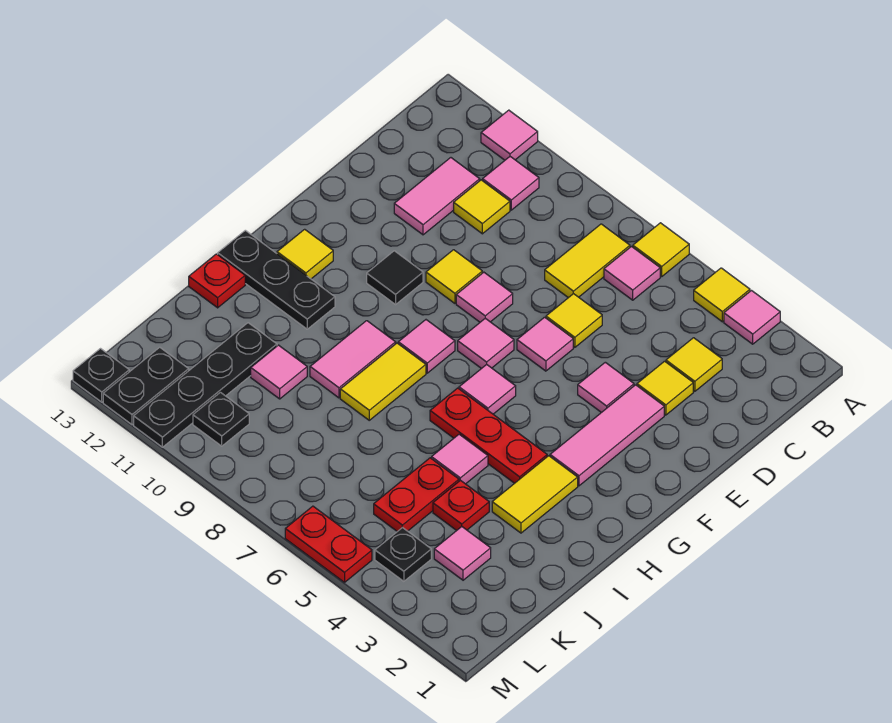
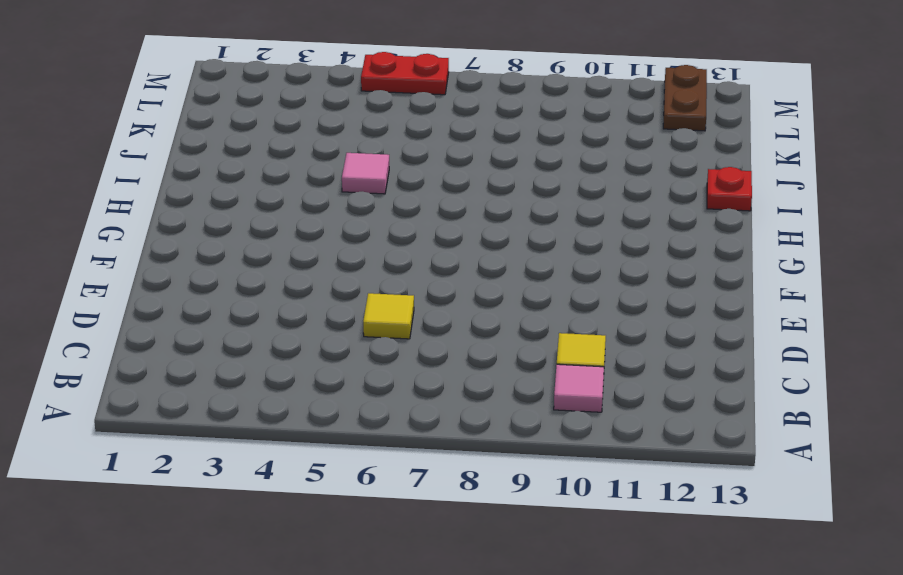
brown plate L12:M12 level 1 -> black plate L12:M12 level 1
none -> pink tile A3 level 1
none -> yellow tile A4 level 1
none -> yellow tile A6 level 1
none -> pink tile A11 level 1

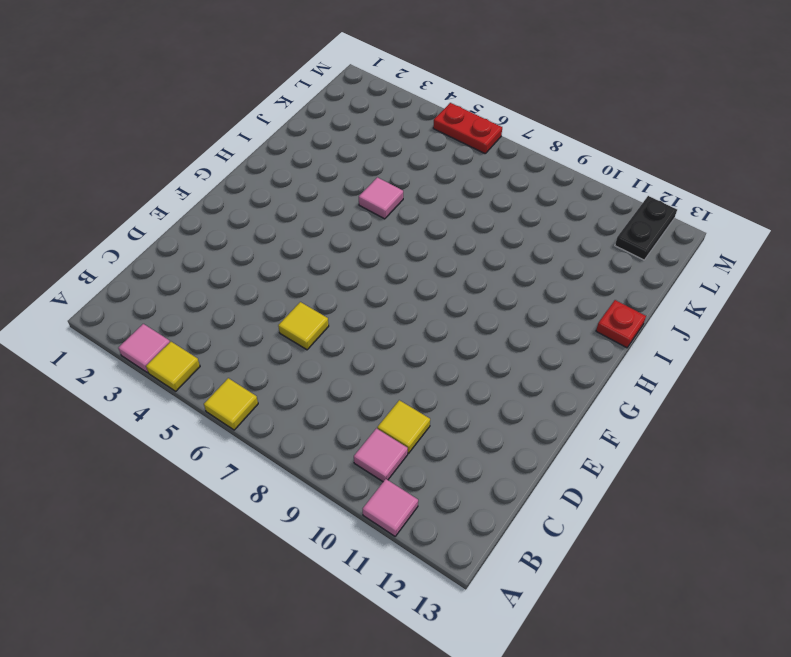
none -> pink tile B6 level 1
none -> yellow tile B7:C7 level 1
none -> yellow tile C3 level 1
none -> pink tile C11:D11 level 1

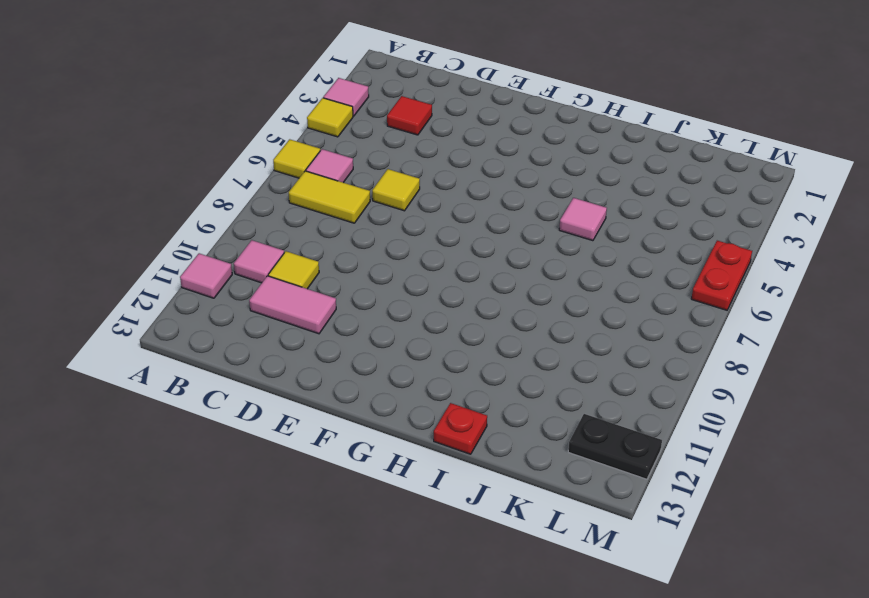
red tile C3 level 1 -> yellow tile C3 level 1
none -> yellow tile D3 level 1
none -> pink tile E3:G3 level 1
none -> pink tile E4 level 1
none -> pink tile E6 level 1

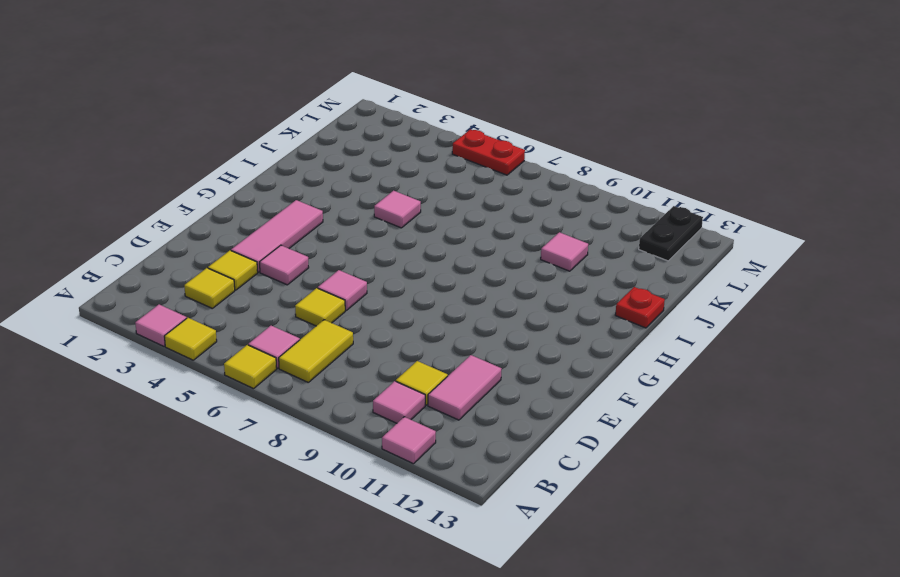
none -> pink tile E8 level 1
none -> yellow tile E9 level 1
none -> pink tile F7 level 1
none -> black tile F10 level 1

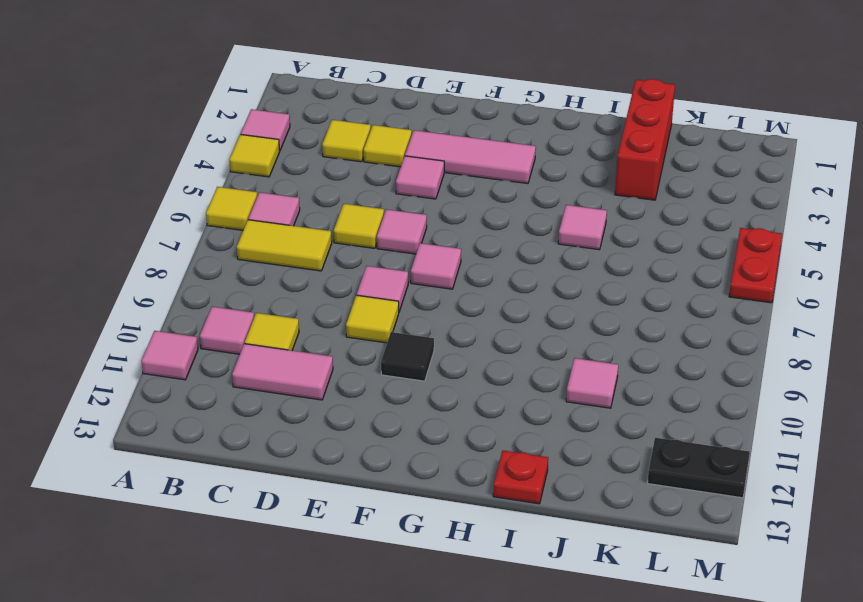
red brick J1:J3 level 1 -> none
none -> pink tile G6 level 1
none -> pink tile G8 level 1
none -> yellow tile G12 level 1
none -> yellow tile H3:I3 level 1

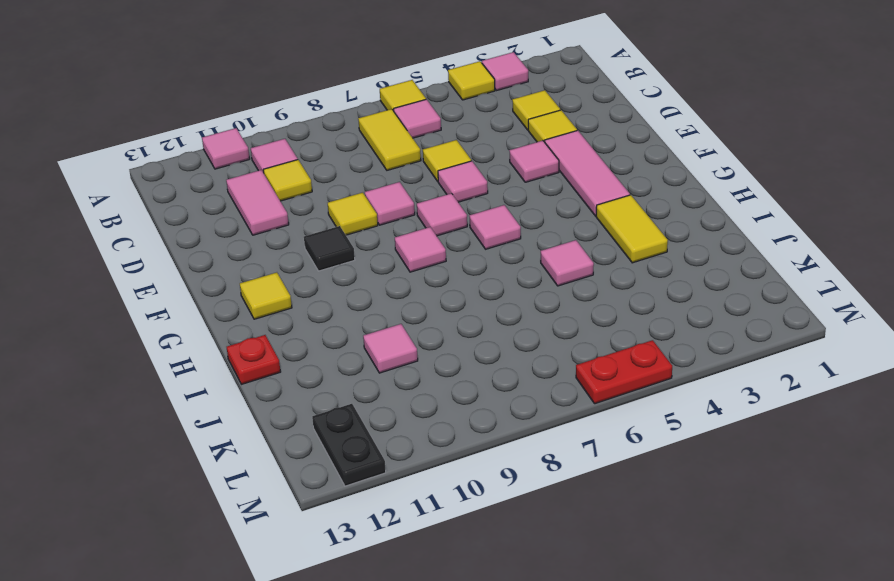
none -> red plate H4:H6 level 1
none -> yellow tile H8:I8 level 1
none -> pink tile H9:I9 level 1
none -> black plate H11:H13 level 1

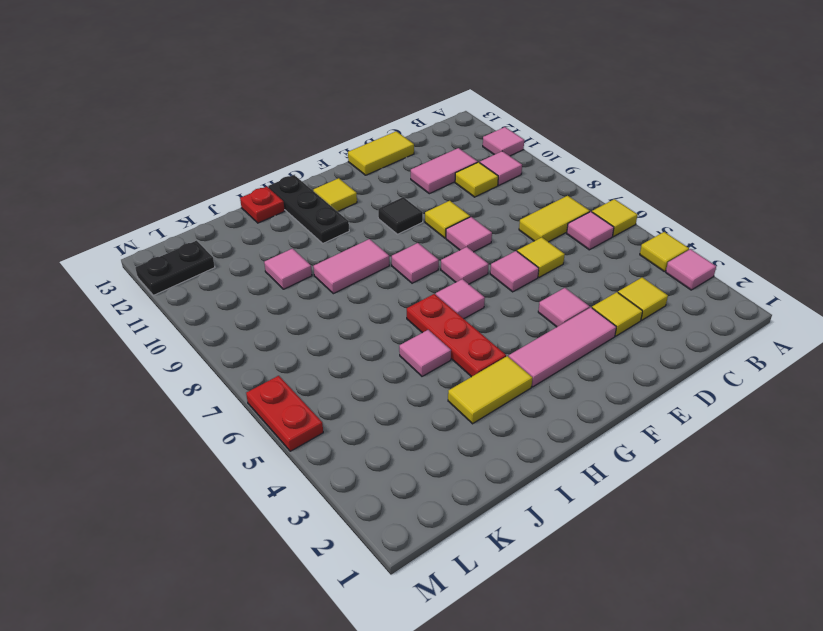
yellow tile D13:E13 level 1 -> yellow tile H8:I8 level 1
none -> red plate J4 level 1
none -> red plate J5:K5 level 1
none -> black plate J11:M11 level 1
none -> pink tile K3 level 1

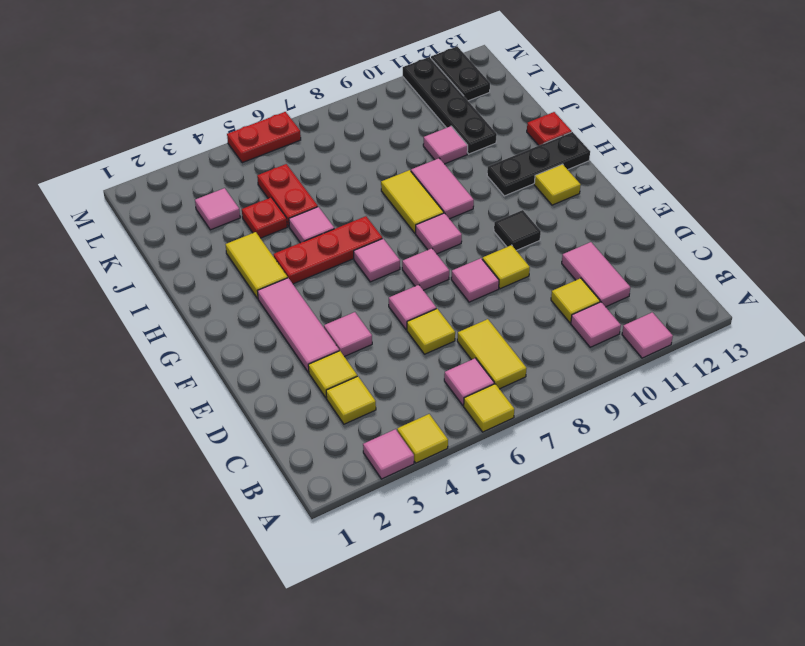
none -> black plate L4 level 1
none -> black plate L10 level 1
none -> black plate M13 level 1

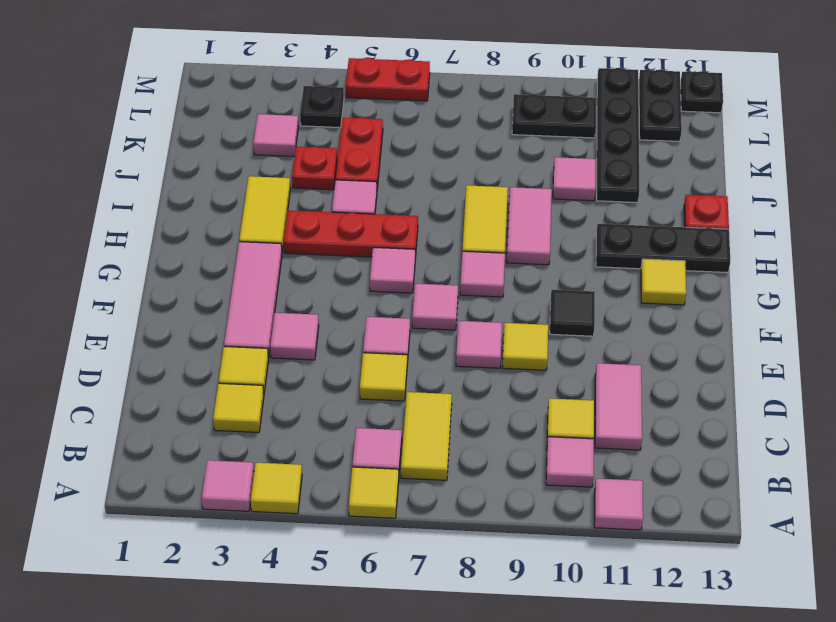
black plate L9:L10 level 1 -> black plate L10 level 1

